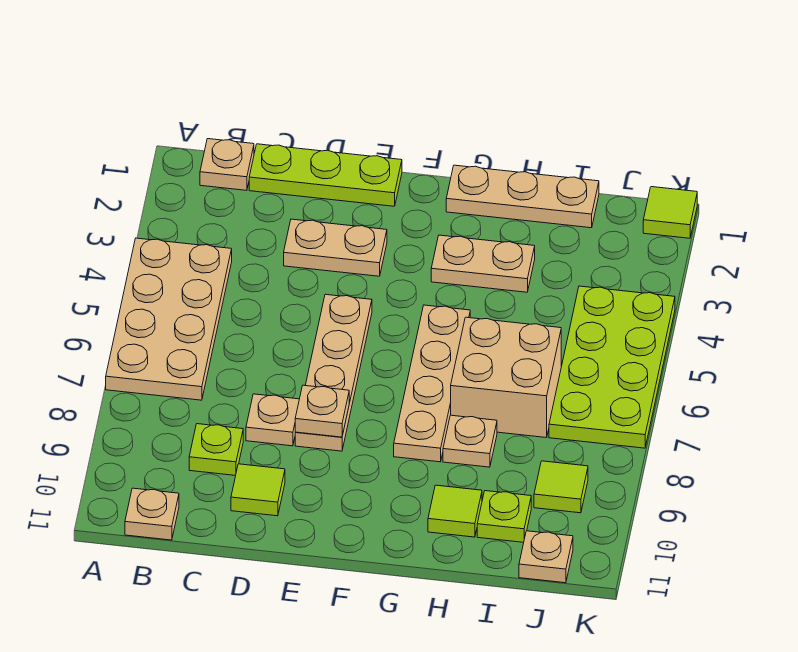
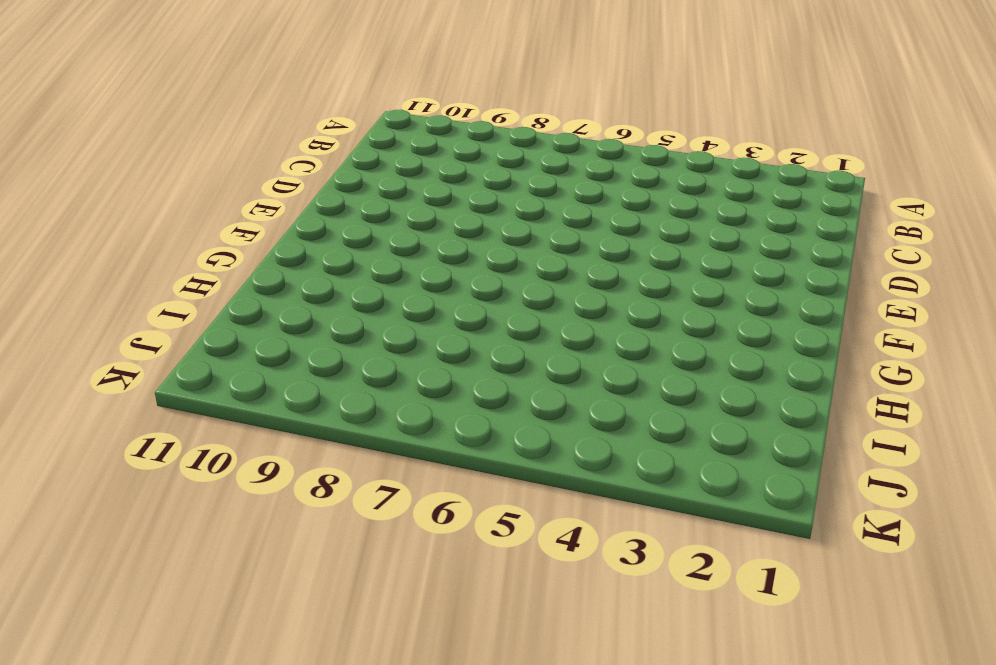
none -> tan plate A4:B7 level 1
none -> tan plate B1 level 1
none -> tan plate B11 level 1

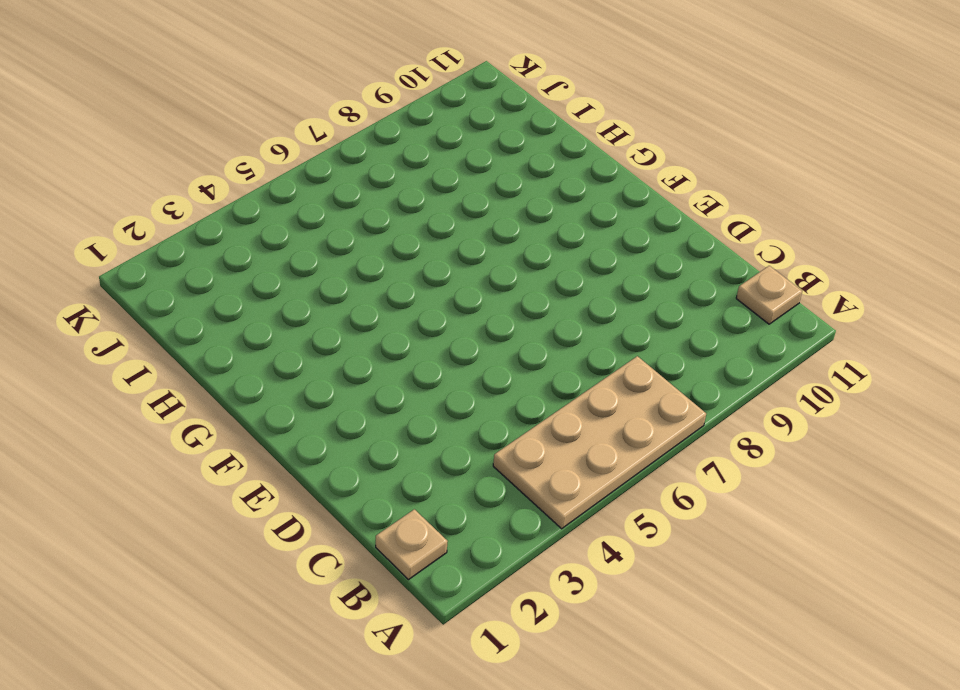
none -> lime plate C1:E1 level 1
none -> lime plate C9 level 1
none -> tan plate D3:E3 level 1

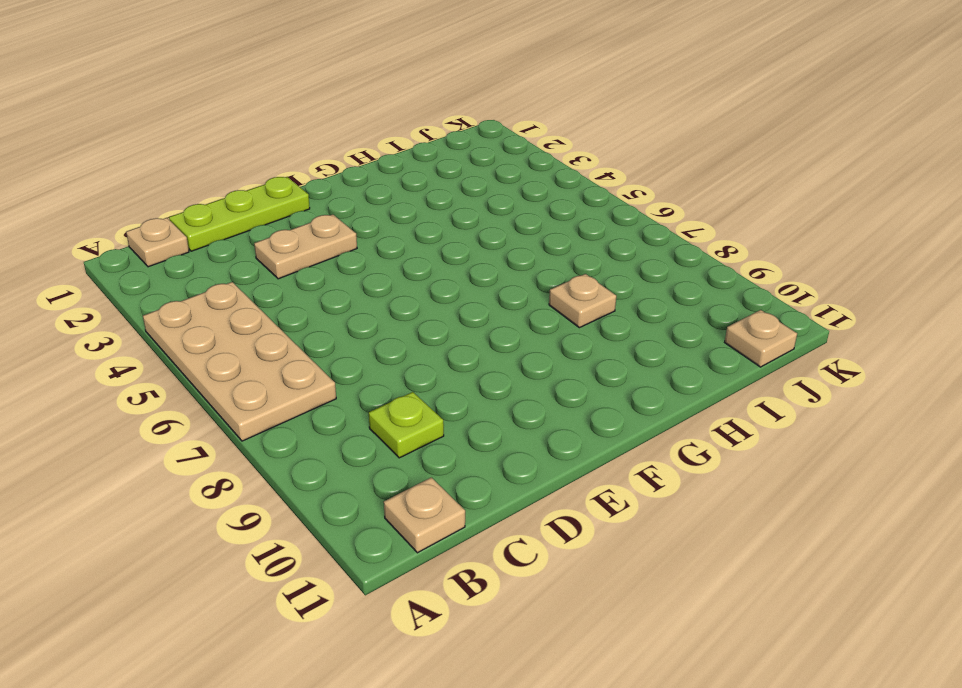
none -> tan plate D8 level 1
none -> lime tile D10 level 1
none -> tan plate E5:E8 level 1

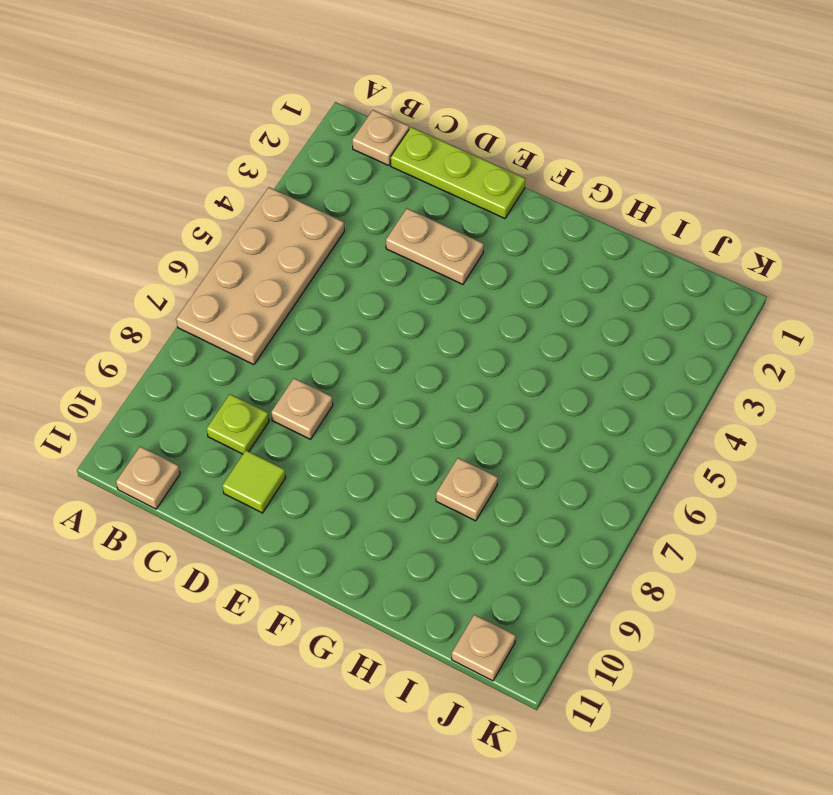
none -> tan plate E5:E8 level 1
none -> tan plate G1:I1 level 1
none -> tan plate G3:H3 level 1

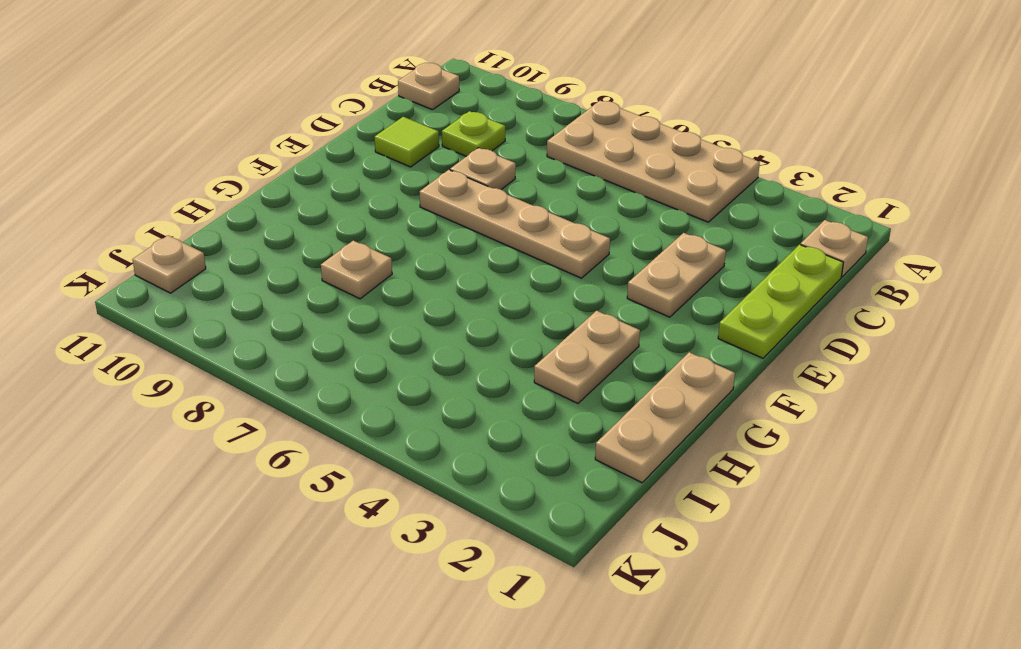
none -> tan plate G5:G8 level 1
none -> tan brick H6:I7 level 1
none -> lime tile H10 level 1

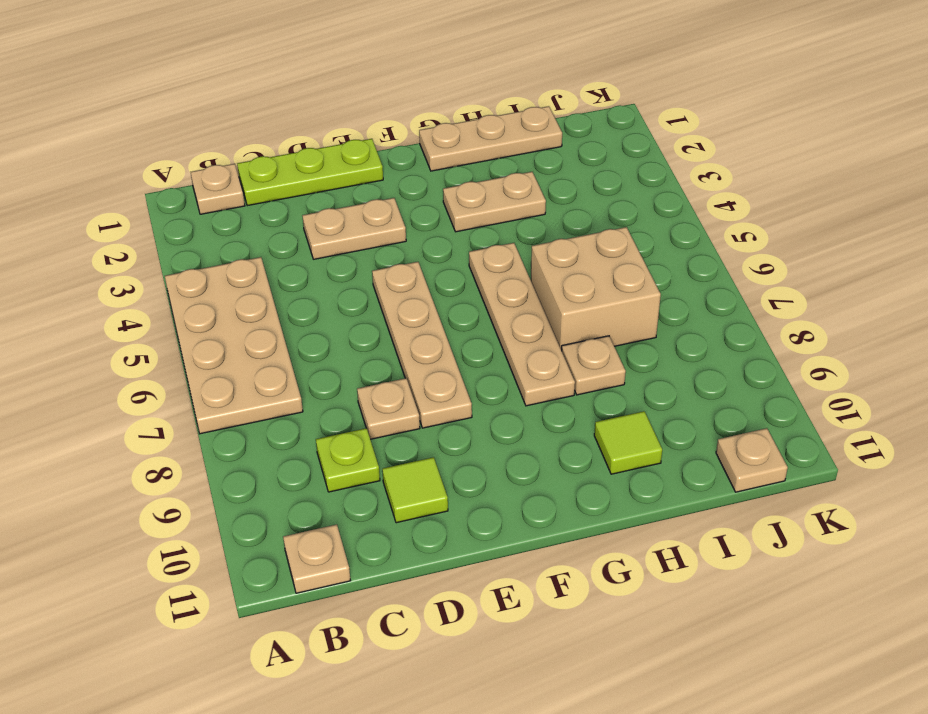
none -> lime plate I10 level 1
none -> lime plate J4:K7 level 1
none -> lime tile J9 level 1

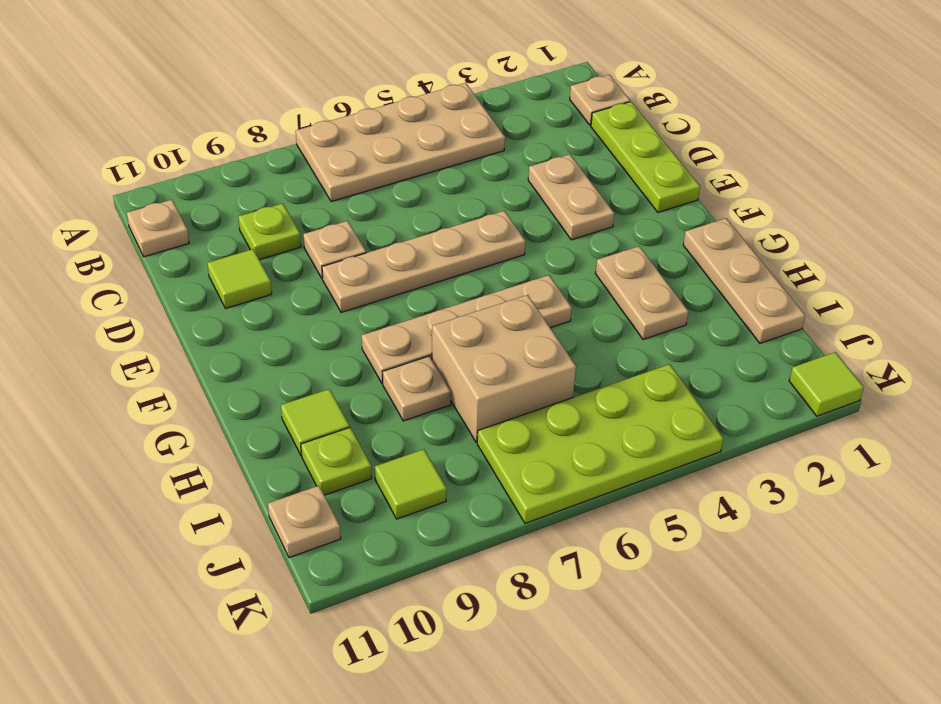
none -> tan plate E8 level 2

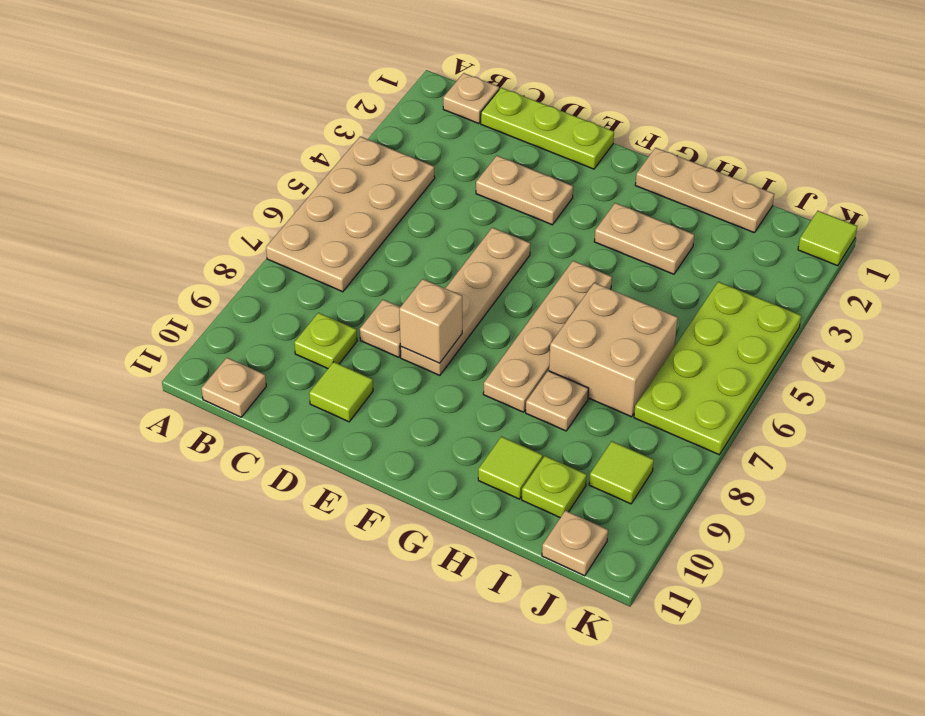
tan brick E8 level 2 -> tan plate E8 level 2

